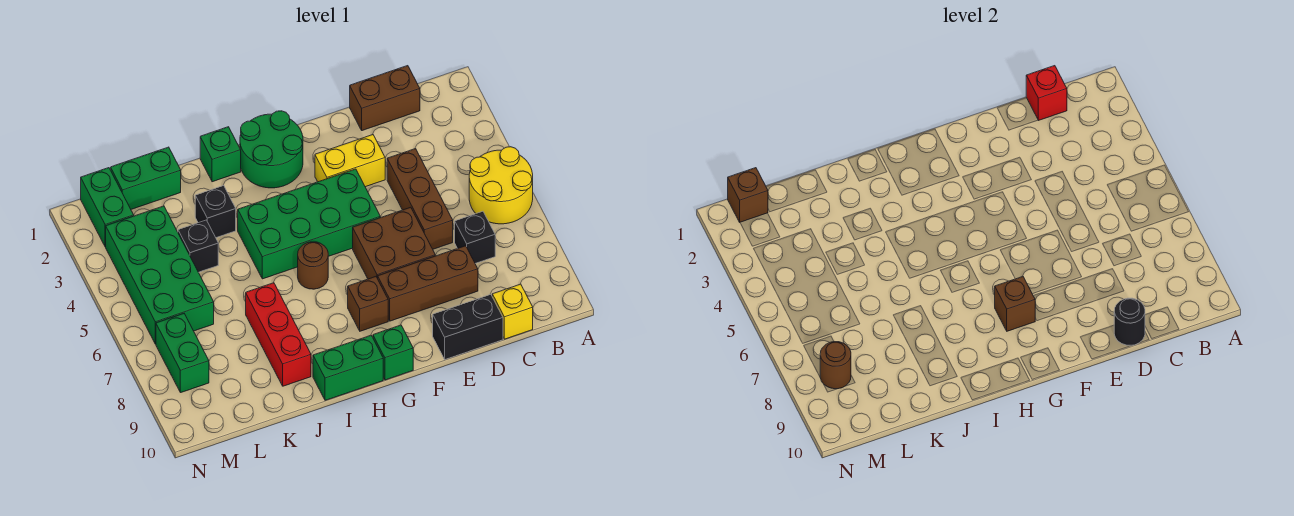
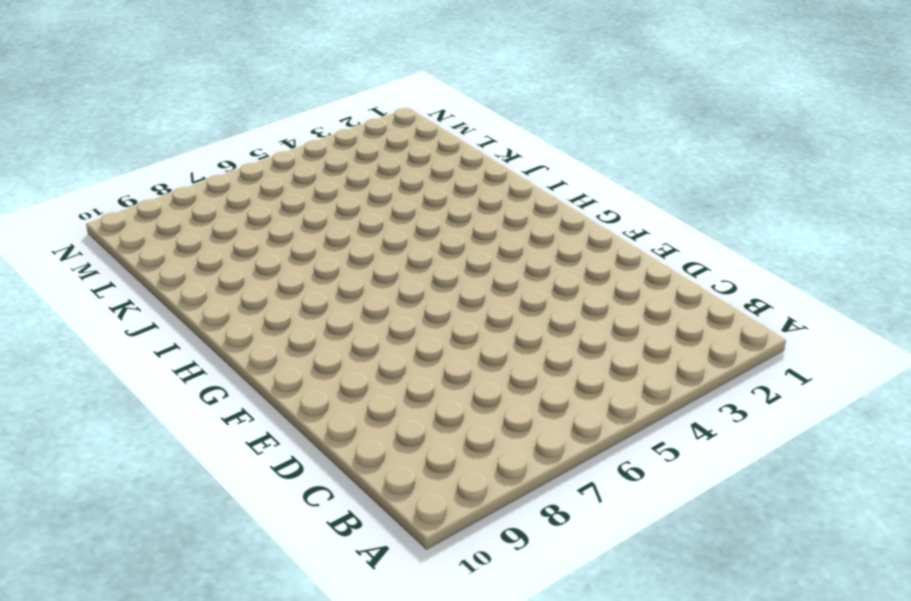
none -> yellow round brick A5:B6 level 1
none -> brown brick C1:D1 level 1
none -> black brick C7 level 1

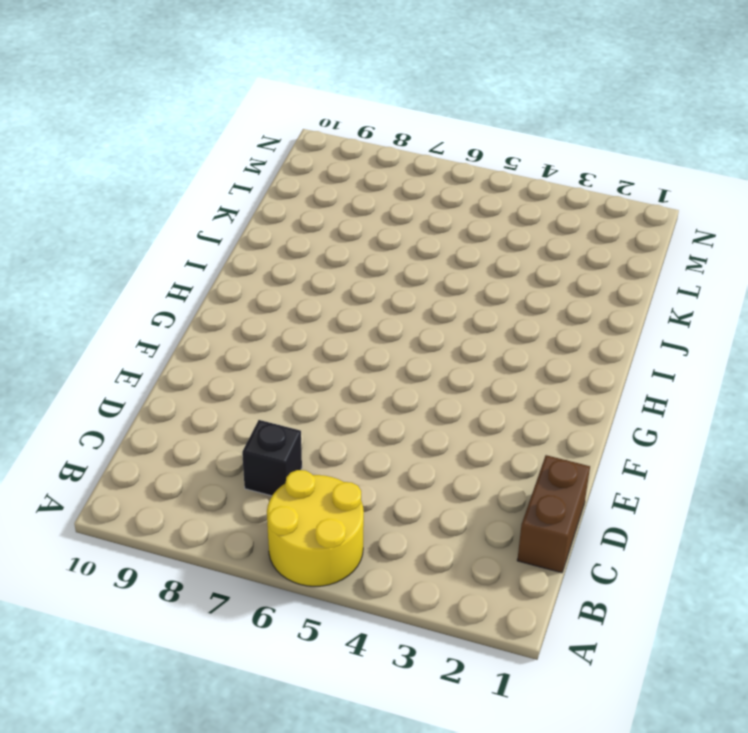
none -> yellow brick C10 level 1
none -> brown brick D4:D6 level 1
none -> brown brick D8:F8 level 1

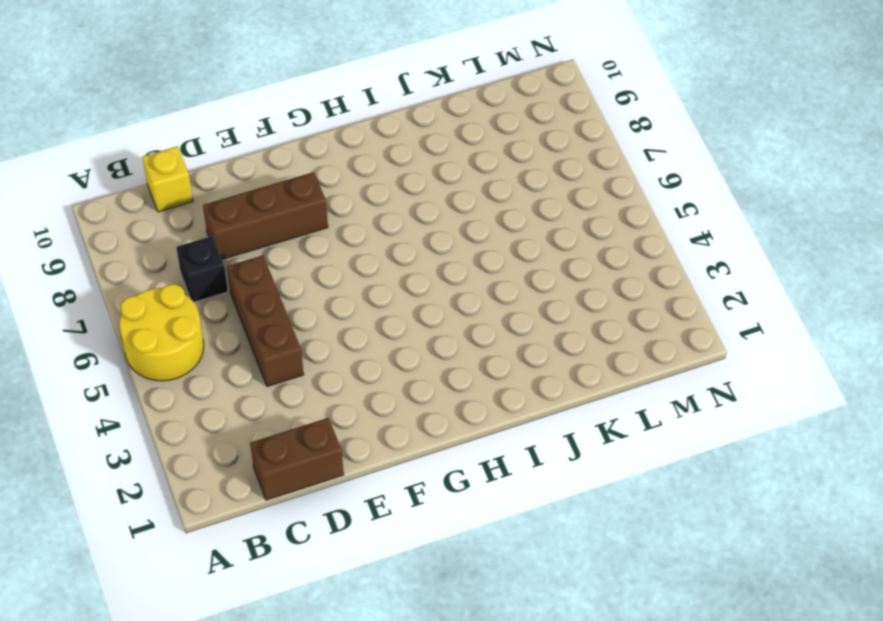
none -> black brick D10:E10 level 1
none -> yellow brick E3:F3 level 1
none -> brown brick E6:F7 level 1

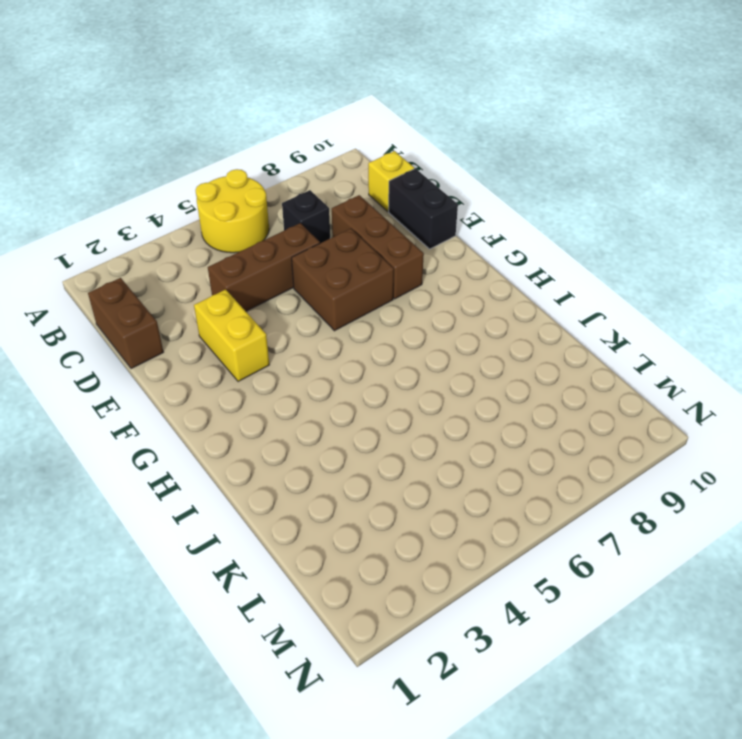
none -> green brick F4:I5 level 1
none -> green round brick G1:H2 level 1
none -> brown brick G8 level 1

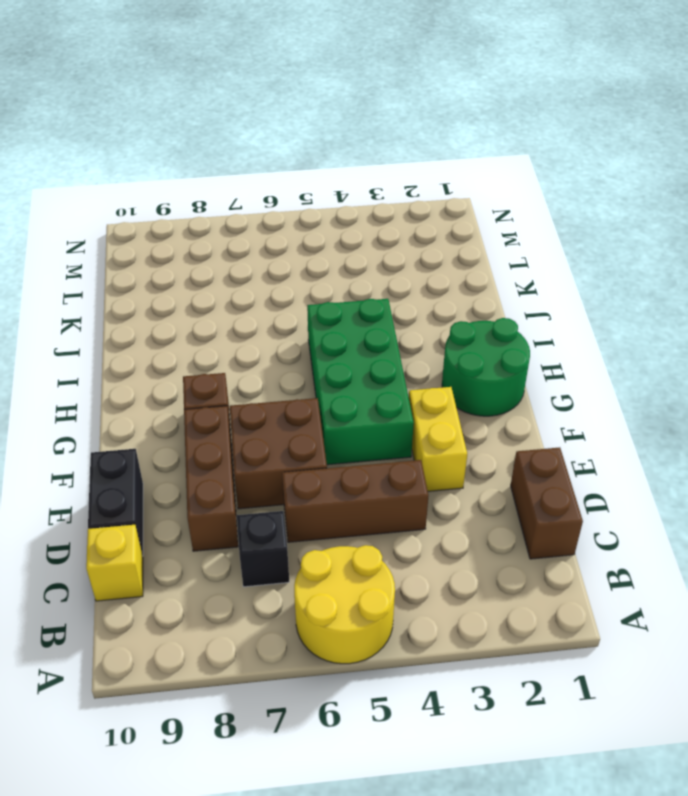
none -> green brick G10 level 1
none -> brown round brick H6 level 1
none -> green brick H10:I10 level 1

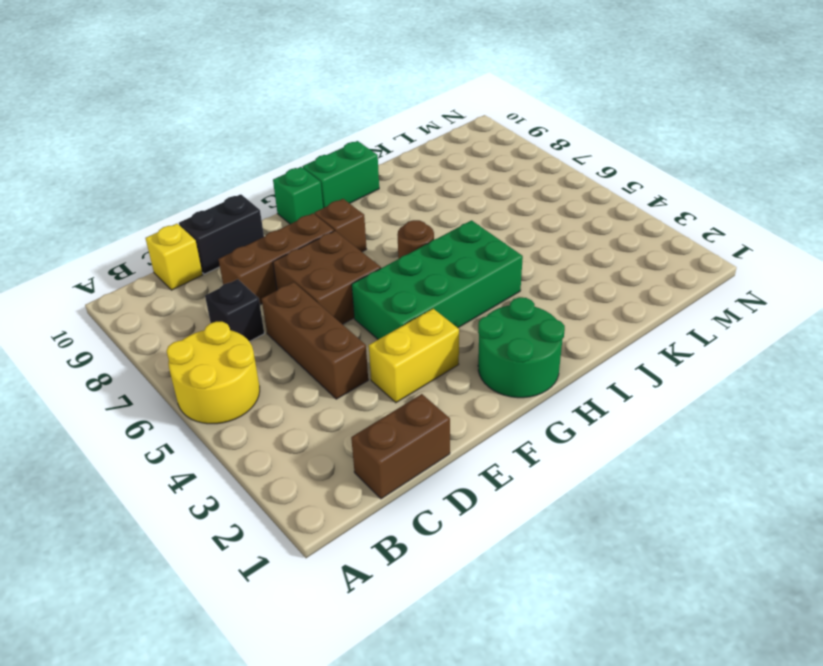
none -> green brick I1 level 1
none -> black brick J3 level 1
none -> red brick J7:J9 level 1

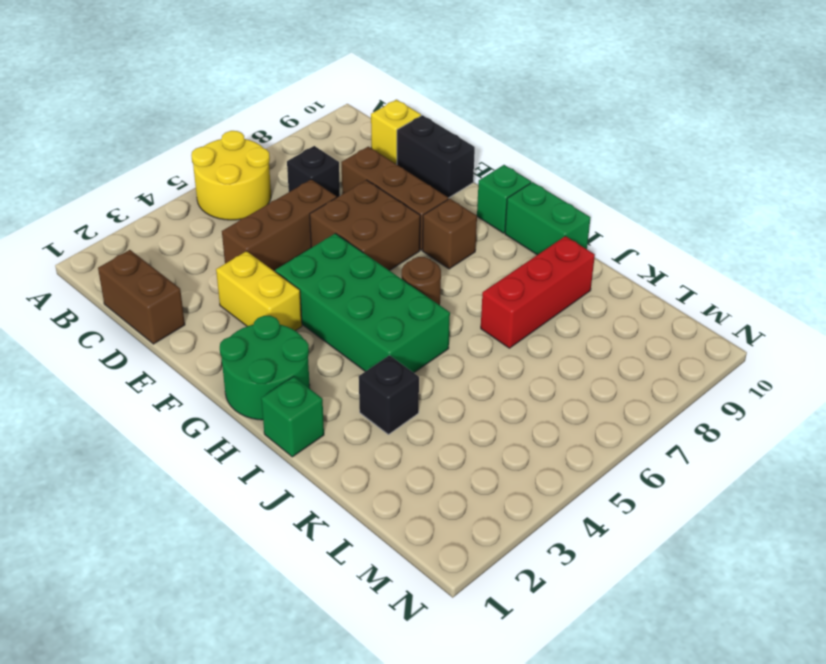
none -> green brick K1:L1 level 1
none -> black brick K4 level 1
none -> green brick L3:M6 level 1

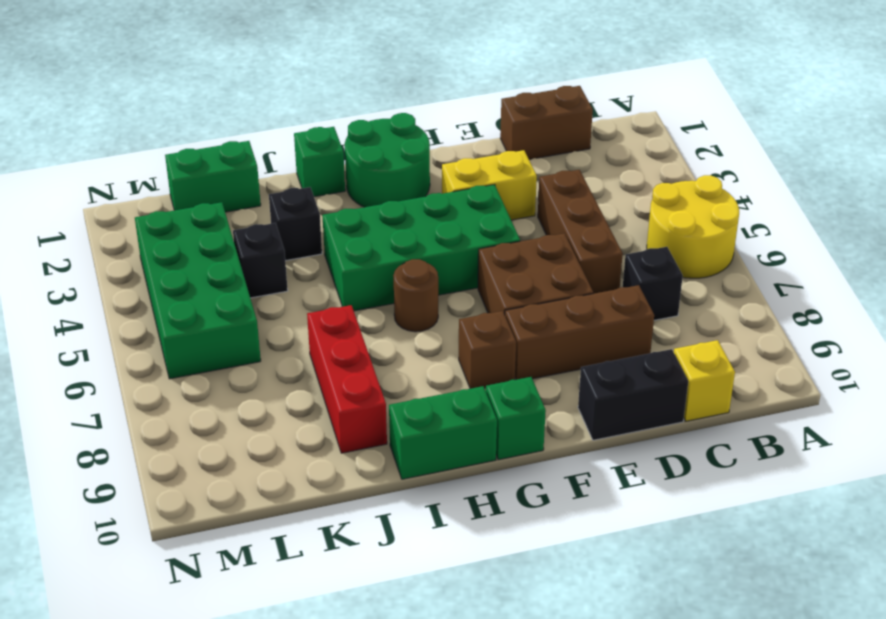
none -> green brick M1:M2 level 1
none -> green brick M7:M8 level 1
none -> red brick C1 level 2

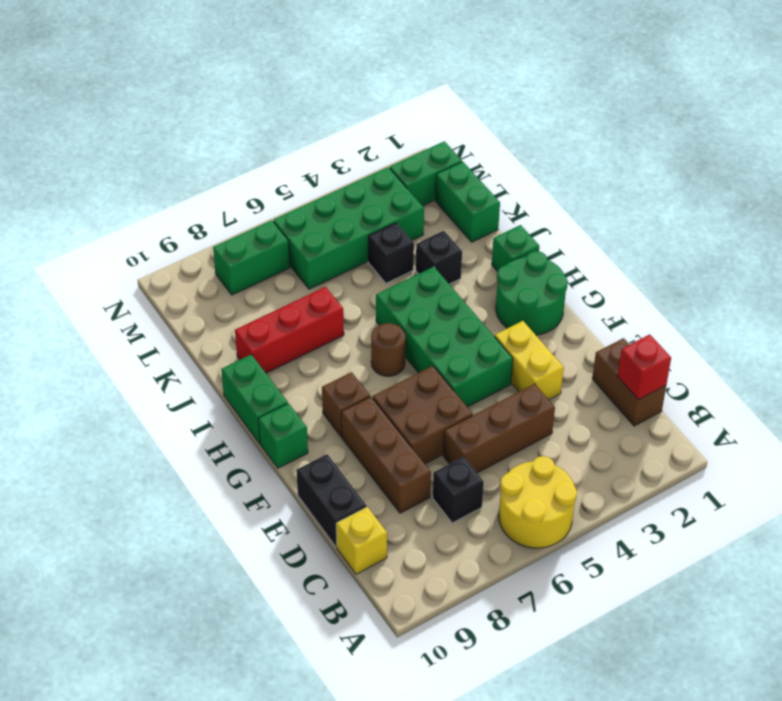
none -> black round brick D10 level 2
none -> brown brick G8 level 2
none -> brown brick M1 level 2

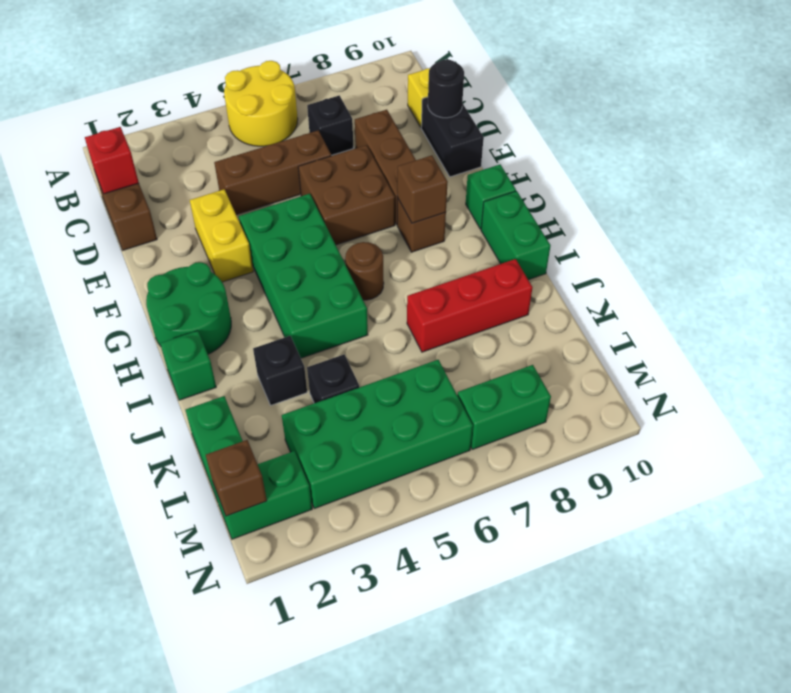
none -> brown round brick M8 level 2

